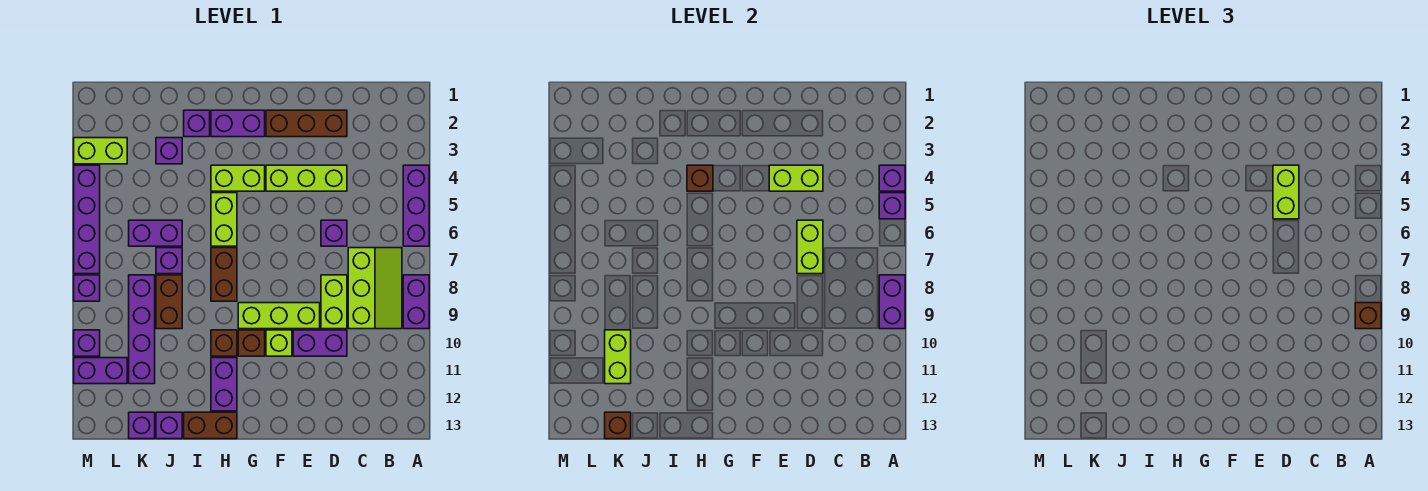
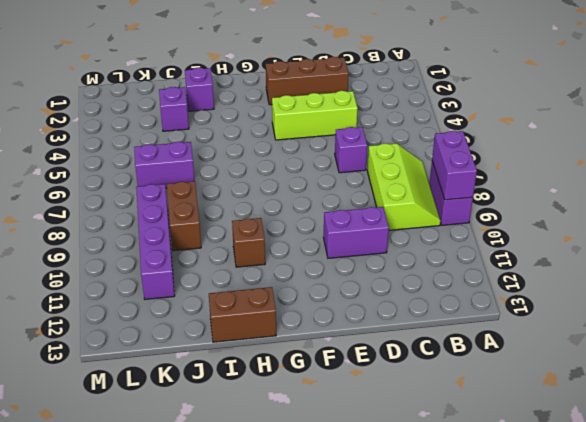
none -> purple brick A4:A6 level 1
none -> lime brick D8:D9 level 1
none -> lime brick E9:G9 level 1
none -> lime brick F10 level 1

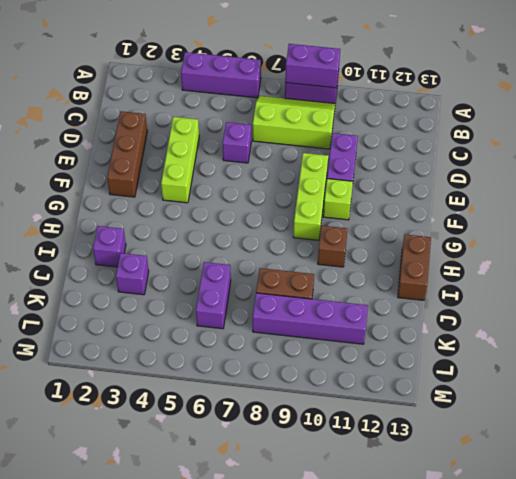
none -> lime brick D8:D9 level 1
none -> purple brick G2:H2 level 1
none -> lime brick G4:H4 level 1
none -> brown brick G10 level 1

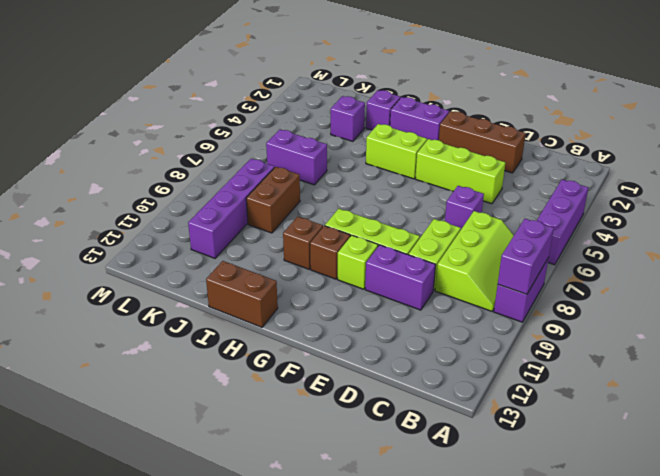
none -> lime brick H5:H6 level 1
none -> brown brick H7:H8 level 1
none -> purple brick H11:H12 level 1
none -> purple brick J7 level 1

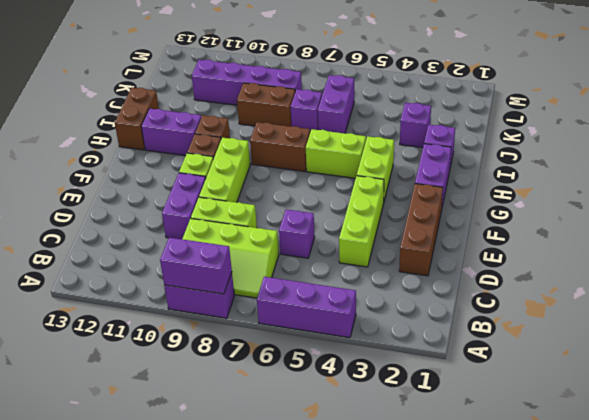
none -> purple brick J13 level 1
none -> purple brick K13 level 1
none -> lime brick L3:M3 level 1
none -> purple brick L11:M11 level 1

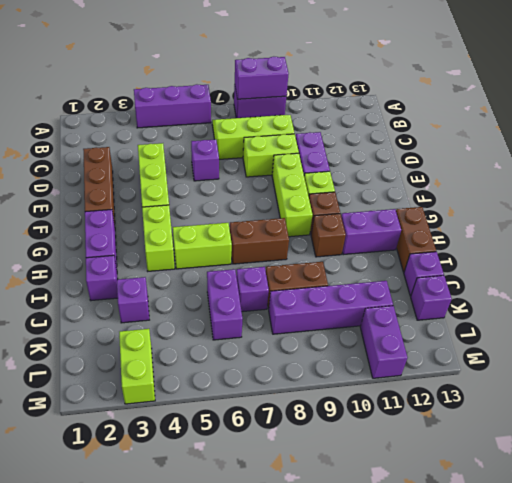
none -> purple brick M4:M7 level 1
none -> purple brick M8 level 1
none -> purple brick M10 level 1
none -> purple brick A4 level 2

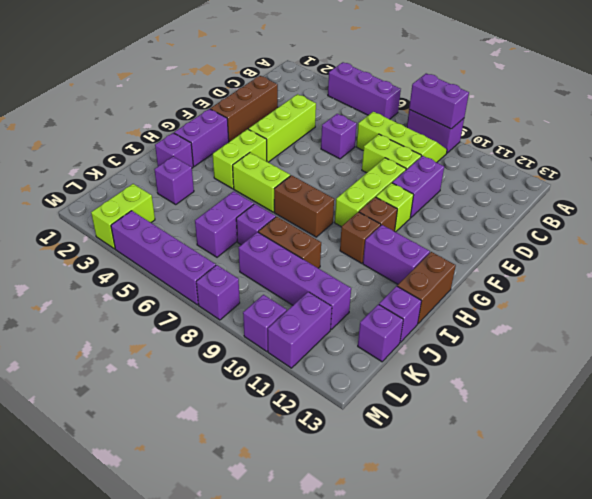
none -> purple brick A4 level 2
none -> purple brick A5 level 2
none -> lime brick D4:E4 level 2
none -> lime brick D6:D7 level 2

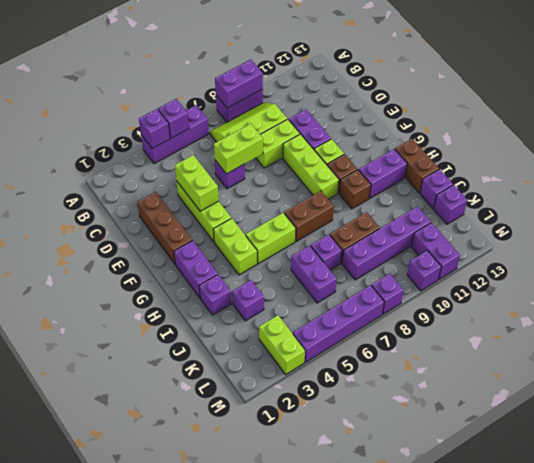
none -> brown brick H4 level 2
none -> lime brick K10:K11 level 2
none -> brown brick K13 level 2
none -> brown brick A9 level 3

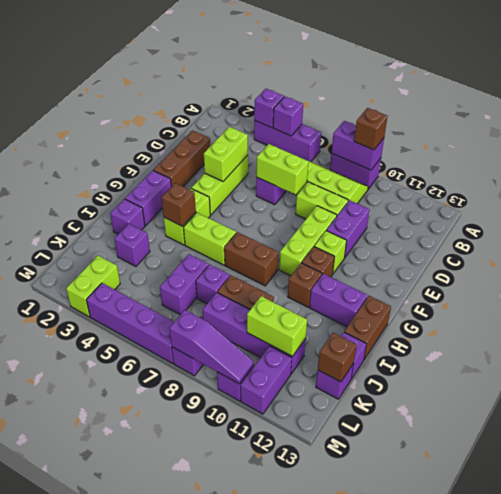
purple slope M8:M10 level 2 top 8 -> none
none -> lime brick D4:D5 level 3

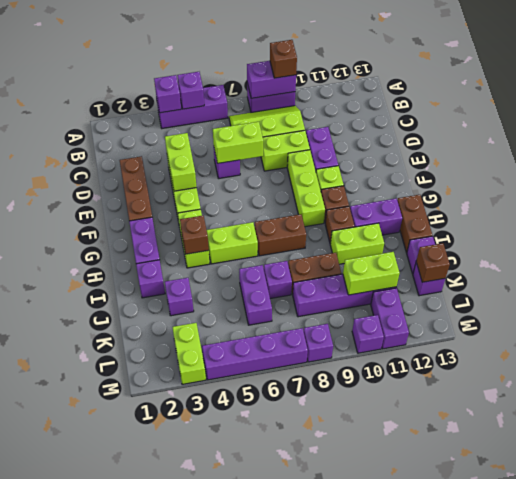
lime brick I10:I11 level 1 -> lime brick D4:D5 level 3

